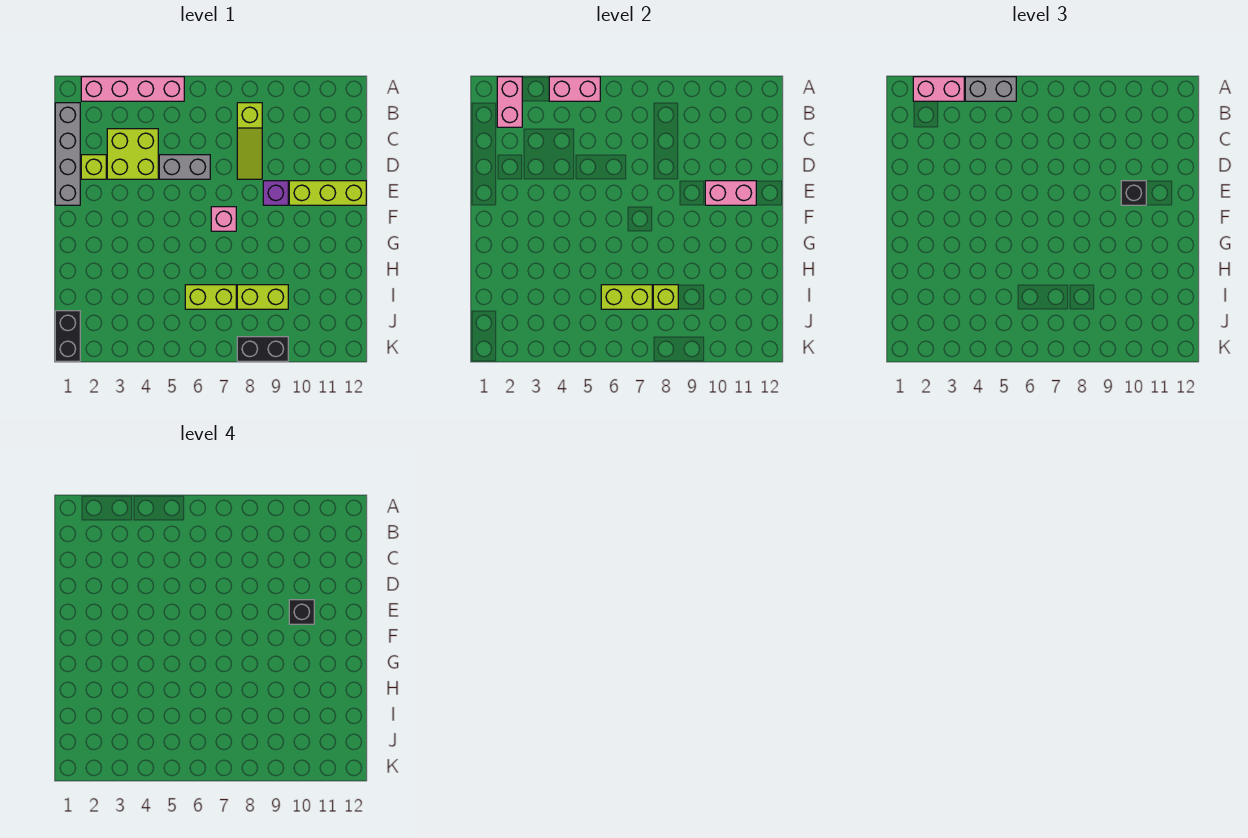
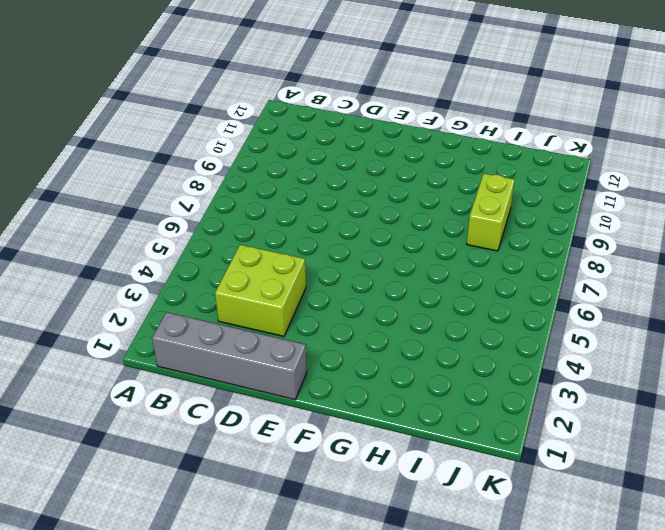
none -> pink brick A2:A5 level 1
none -> lime slope B8:D8 level 1 top B
none -> lime brick D2 level 1

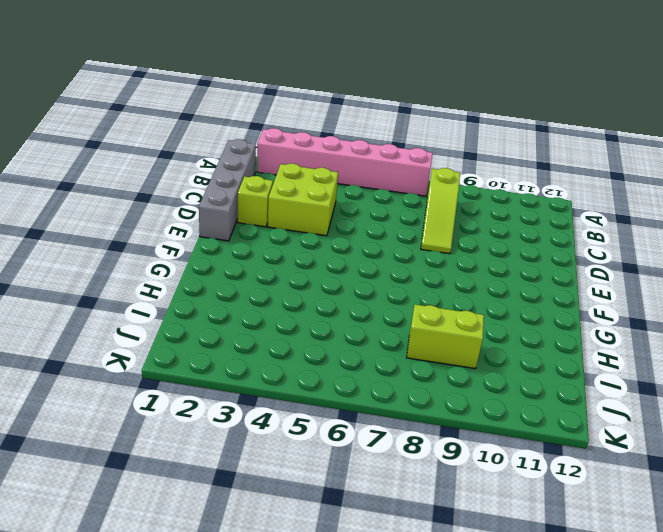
pink brick A2:A7 level 1 -> pink brick A2:A5 level 1
none -> grey brick D5:D6 level 1
none -> purple brick E9 level 1
none -> lime brick E10:E12 level 1

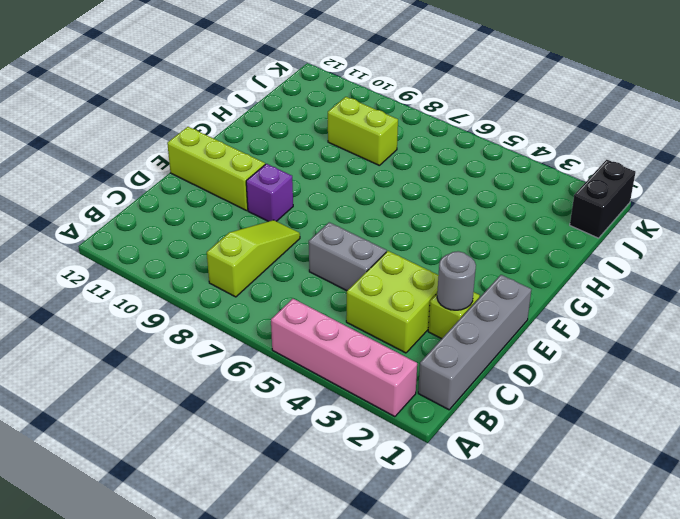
grey round brick D2 level 2 -> none
none -> pink brick F7 level 1
none -> lime brick I6:I7 level 1
none -> black brick K8:K9 level 1

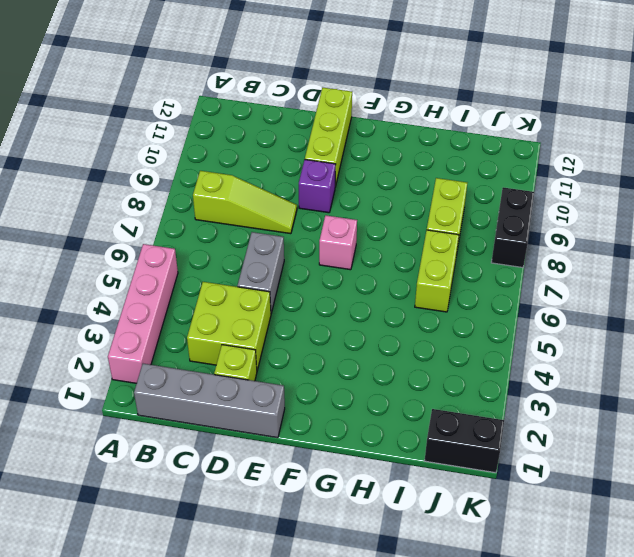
none -> pink brick A2:B2 level 2
none -> pink brick A4:A5 level 2
none -> pink brick E10:E11 level 2

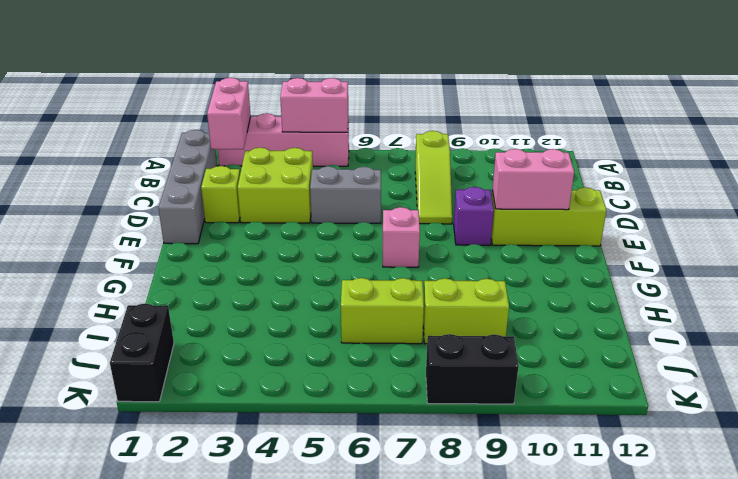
none -> lime brick I6:I7 level 2
none -> lime brick I8 level 2
none -> pink brick A2:A3 level 3

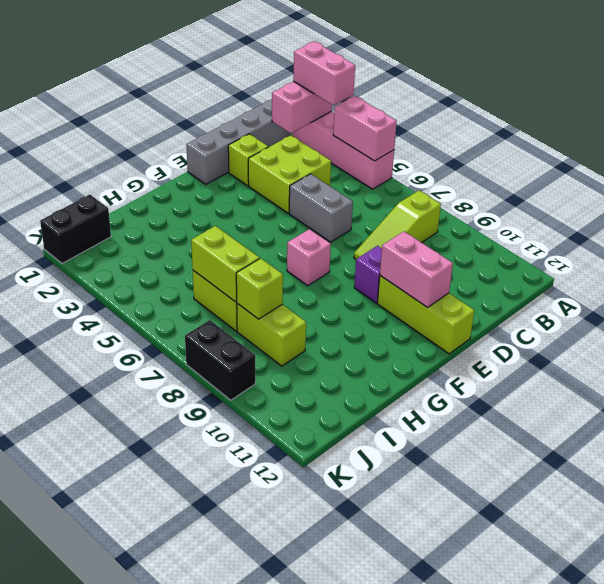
none -> grey brick A4:A5 level 3
none -> black brick E10 level 3
none -> black brick E10 level 4

